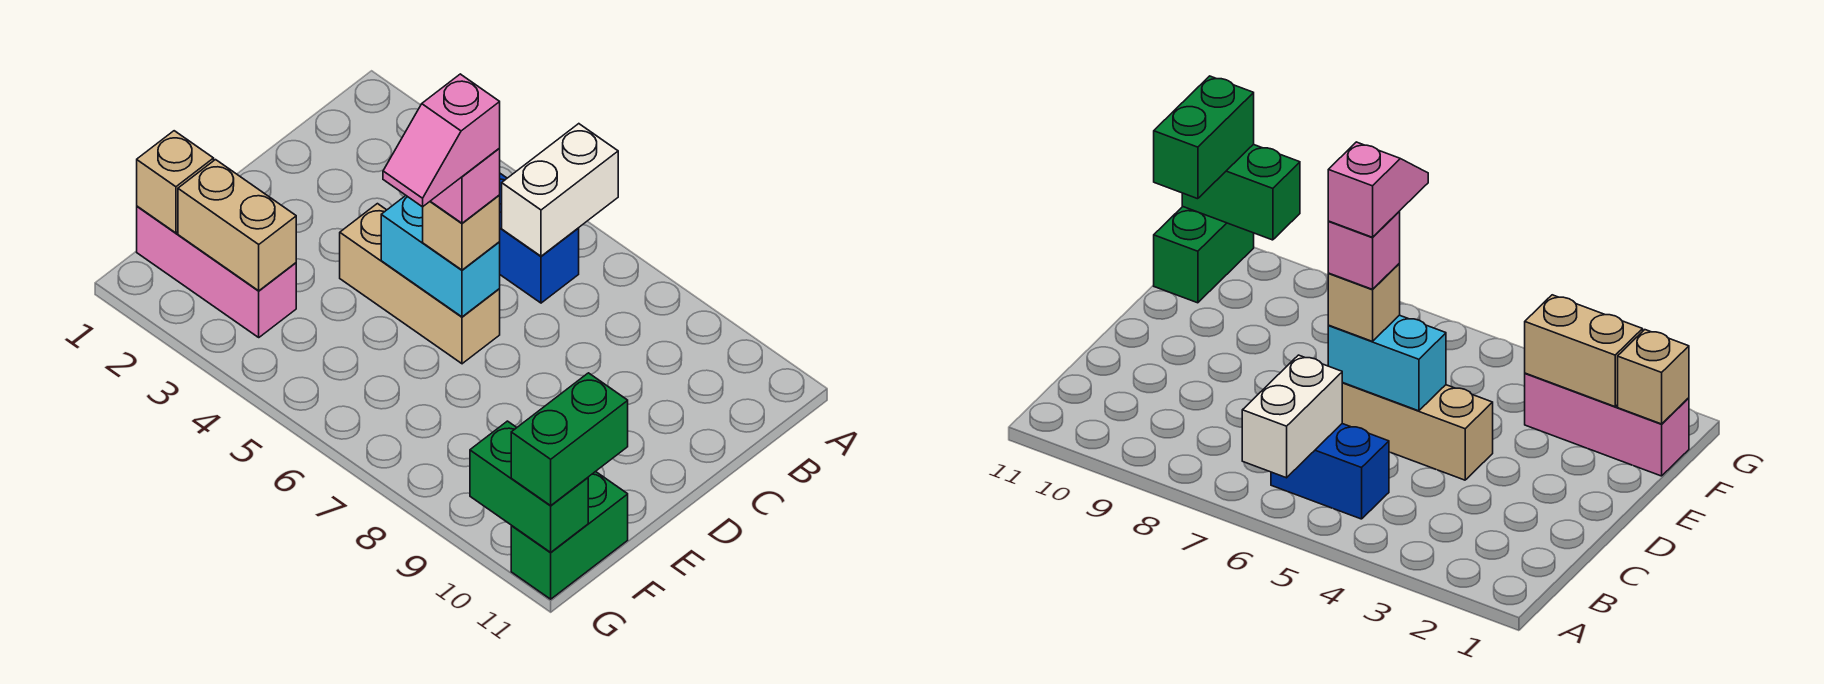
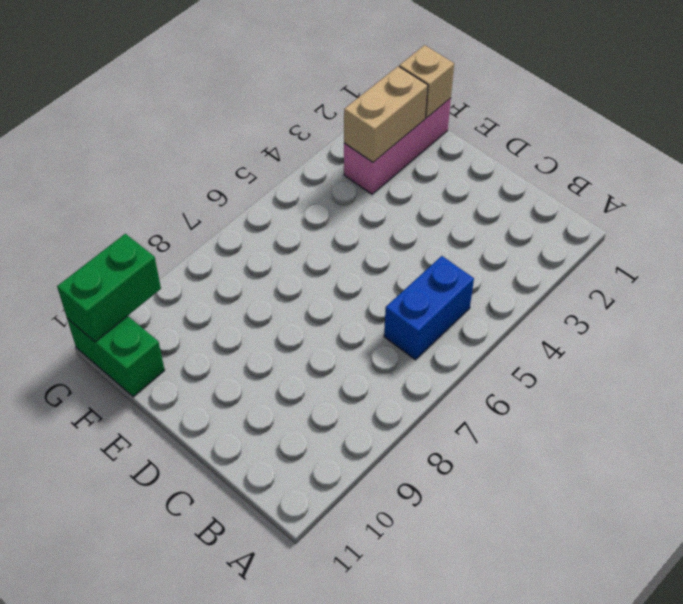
none -> tan brick D4:D6 level 1
none -> white brick A6:B6 level 2
none -> cyan brick D5:D6 level 2

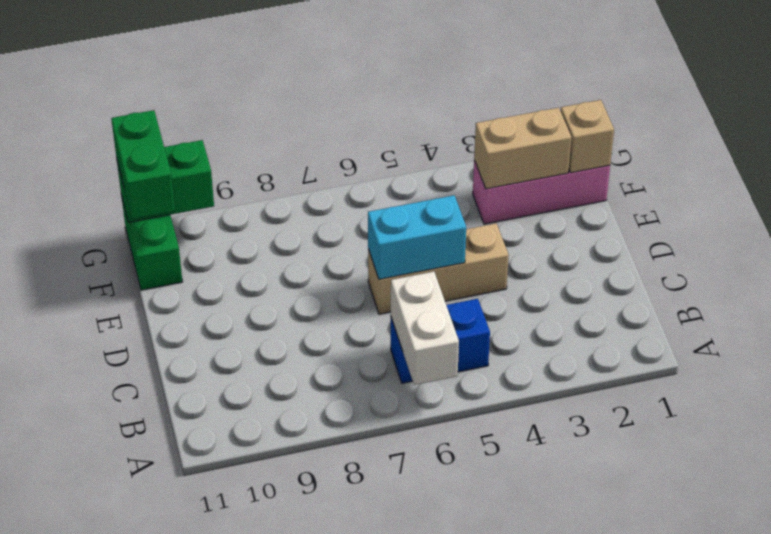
none -> tan brick D6 level 3
none -> pink brick D6 level 4
none -> pink slope D6:E6 level 5 top D

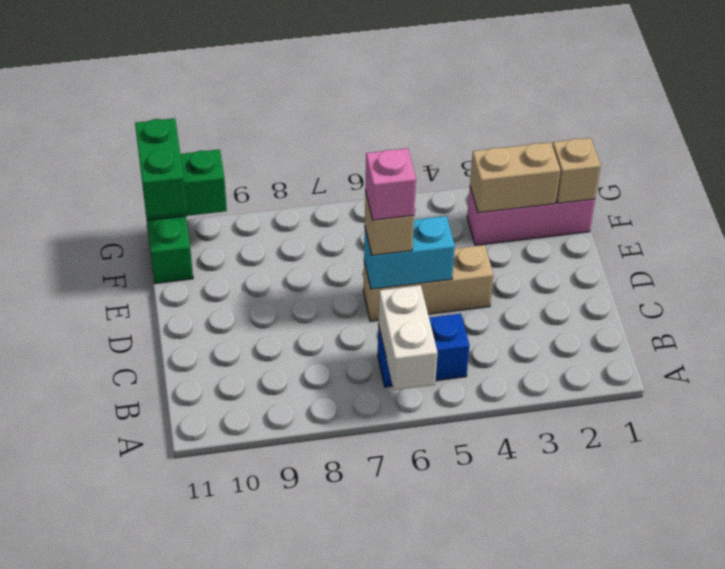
none -> pink slope D6:E6 level 5 top D

